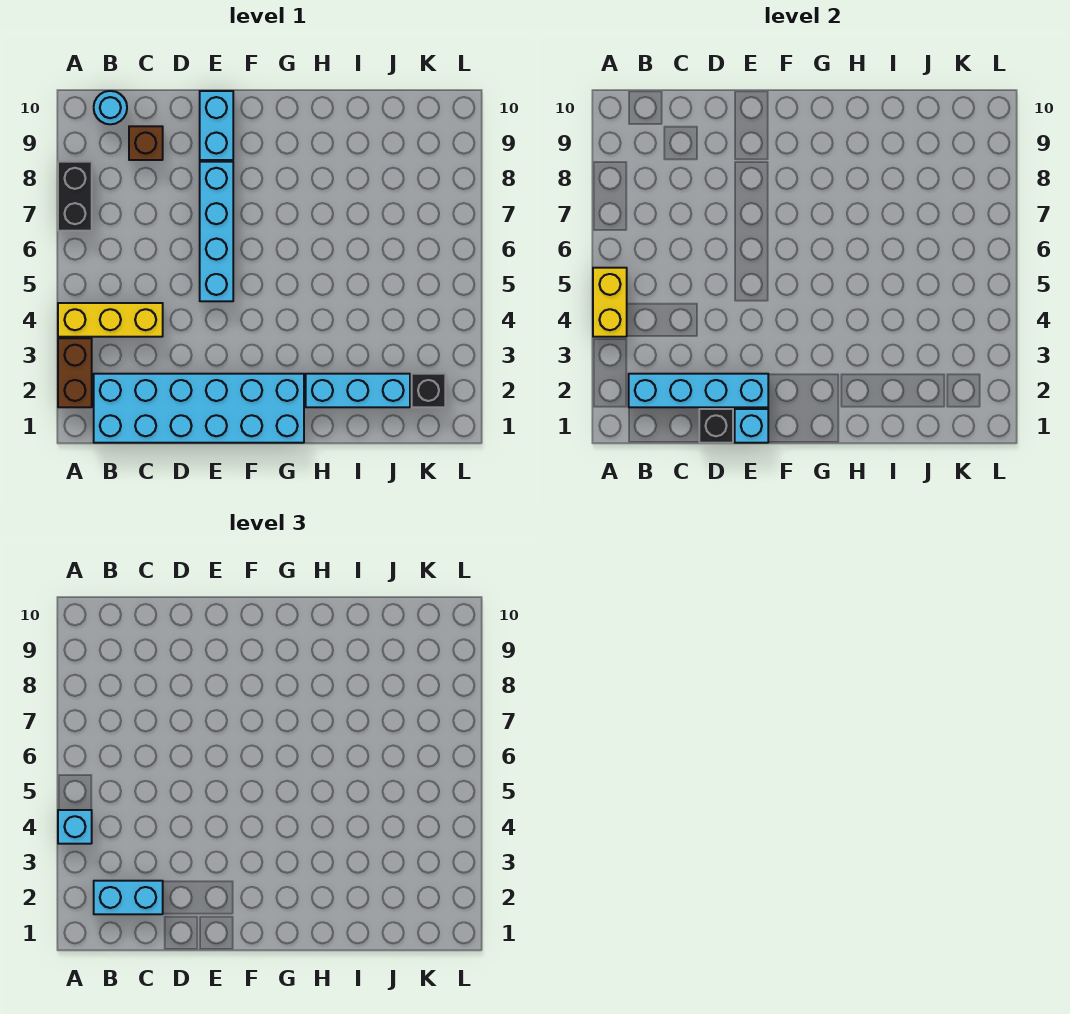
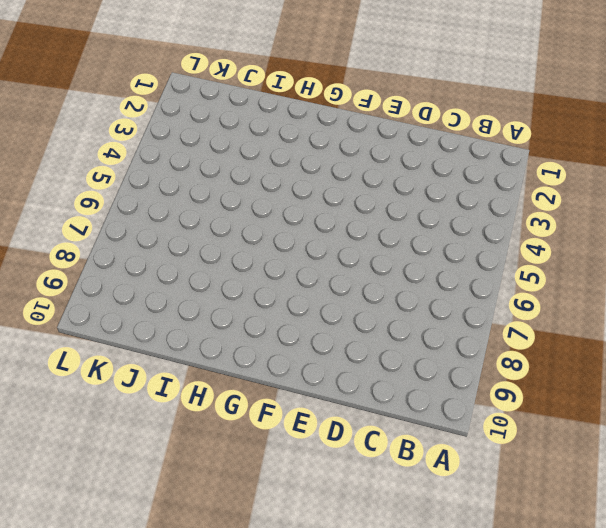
none -> brown brick A2:A3 level 1
none -> yellow brick A4:C4 level 1
none -> black brick A7:A8 level 1

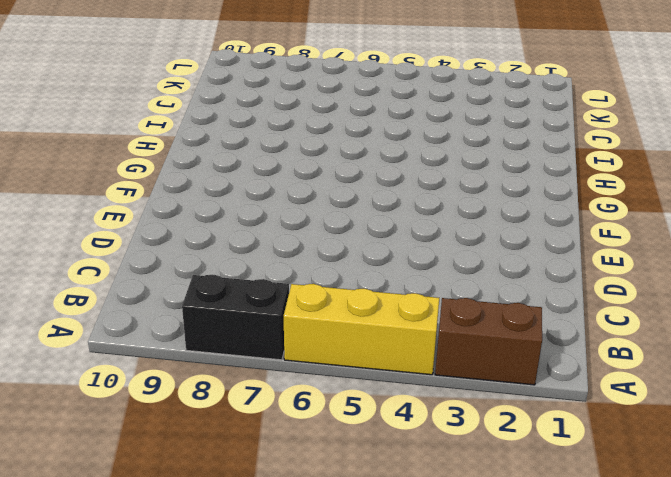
yellow brick A4:A6 level 1 -> yellow brick A4:C4 level 1
none -> cyan brick B1:G2 level 1
none -> cyan round brick B10 level 1
none -> brown brick C9 level 1

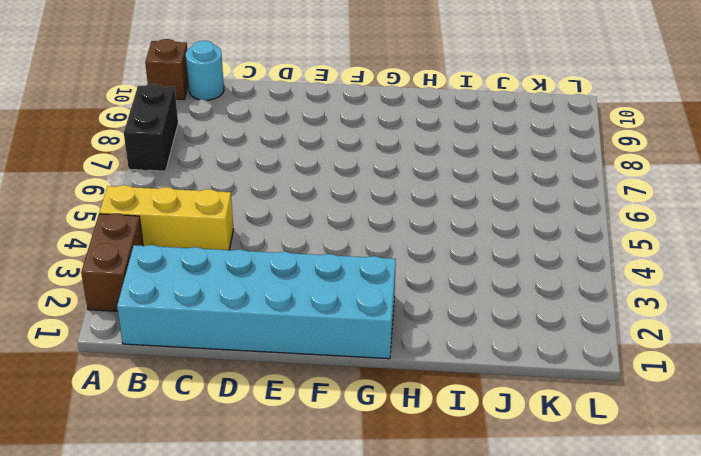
brown brick A10 level 1 -> brown brick C9 level 1
none -> cyan brick E5:E8 level 1
none -> cyan brick E9:E10 level 1
none -> cyan brick H2:J2 level 1

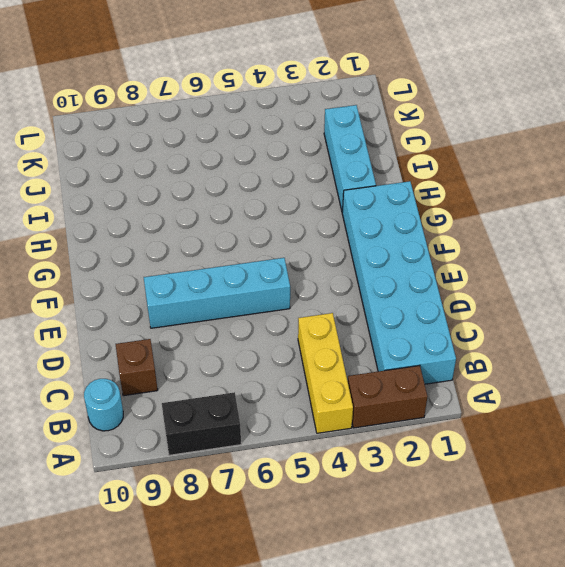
none -> cyan brick E9:E10 level 1
none -> black brick K2 level 1
none -> yellow brick A4:A5 level 2

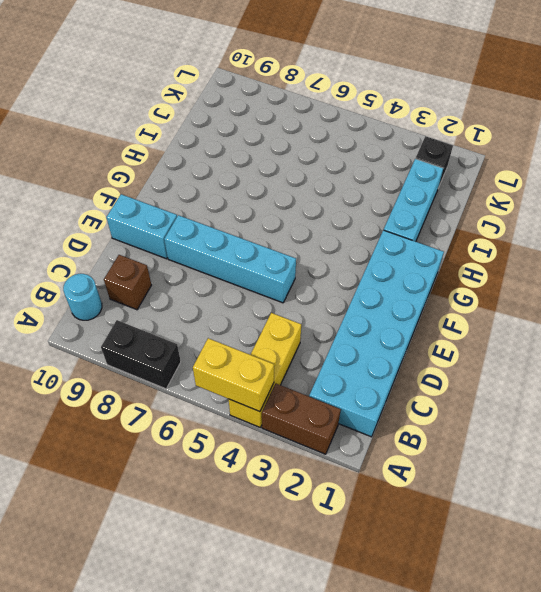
none -> cyan brick B2:E2 level 2
none -> black brick D1 level 2
none -> cyan brick E1 level 2

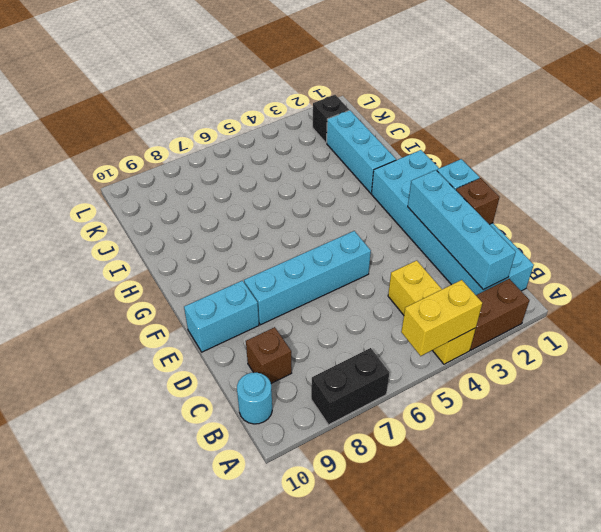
brown brick D1 level 2 -> black brick D1 level 2
none -> cyan brick A4 level 3
none -> cyan brick B2:C2 level 3

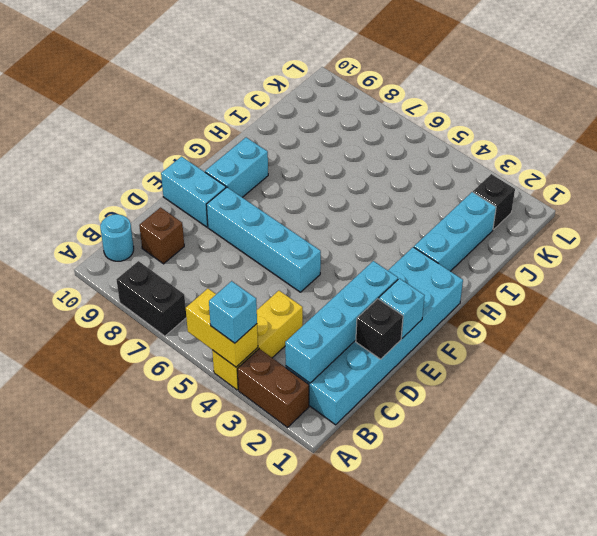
cyan brick F9:G9 level 1 -> cyan brick B2:C2 level 3

